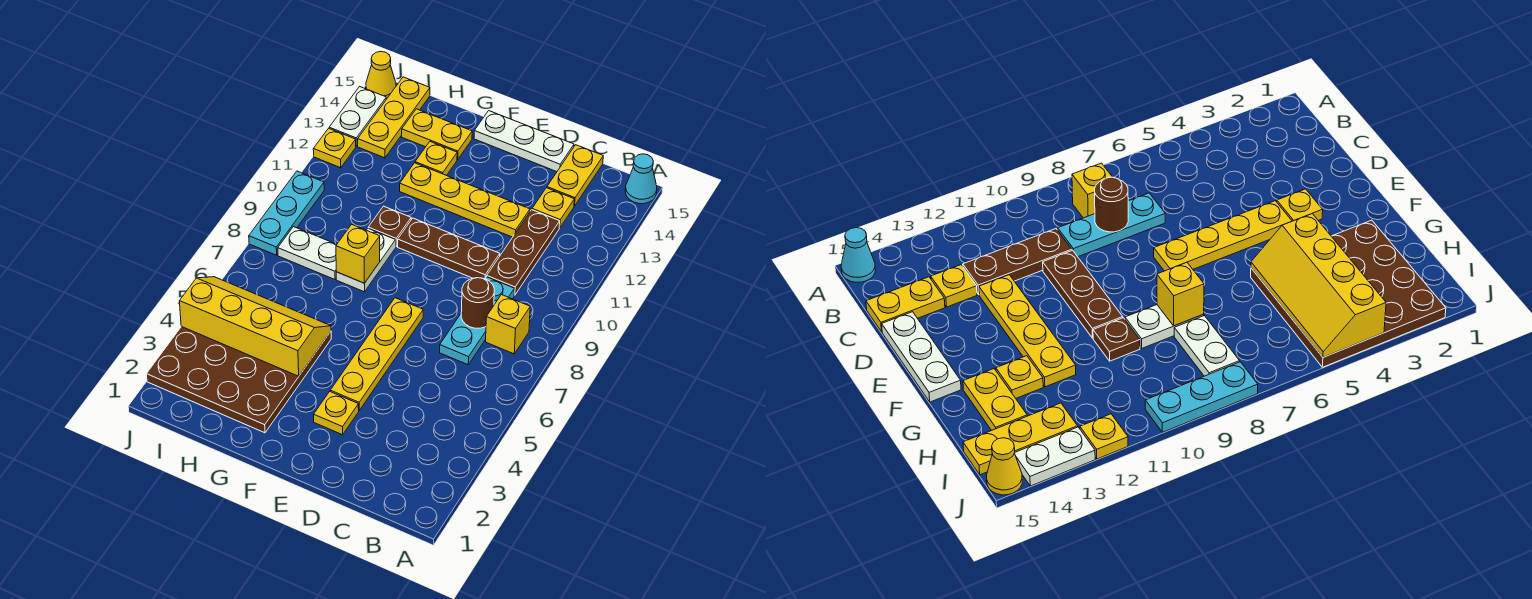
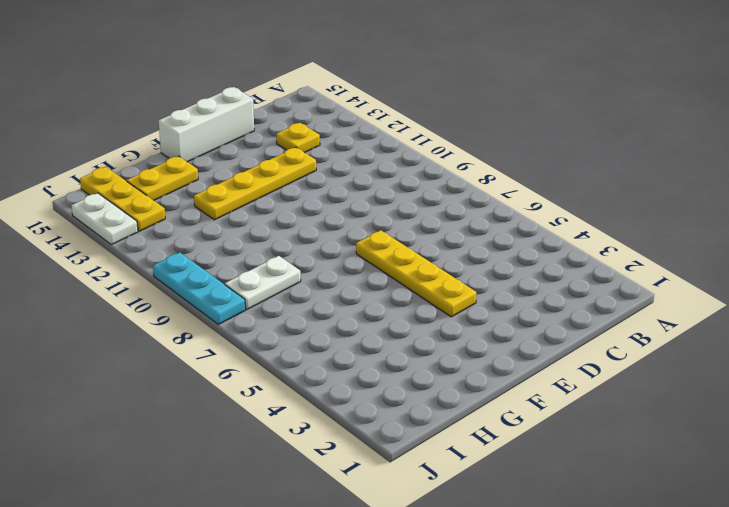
white brick D15:F15 level 1 -> white plate D15:F15 level 1
none -> cyan cone A15 level 1
none -> yellow brick B8 level 1
none -> cyan plate C7:C9 level 1

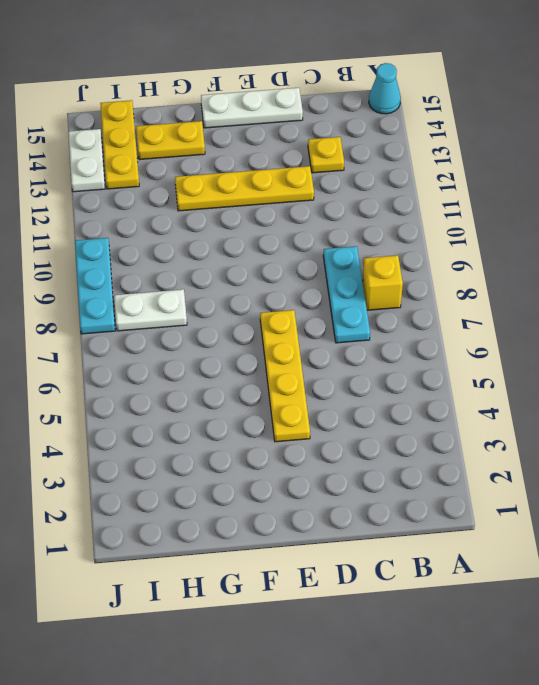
none -> brown plate C10:C12 level 1
none -> yellow plate C14:C15 level 1
none -> brown plate D10:F10 level 1

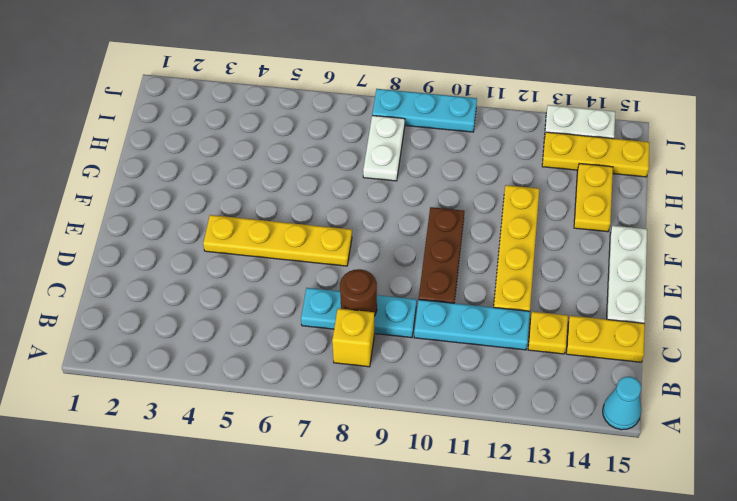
cyan plate C10:C12 level 1 -> brown plate C10:C12 level 1
none -> yellow plate E3 level 1
none -> brown plate G2:J5 level 1
none -> white plate G8:G9 level 1

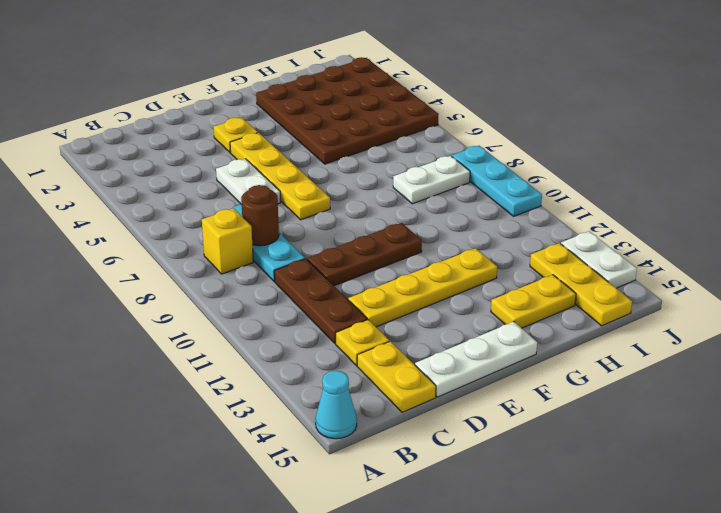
white plate D5:D6 level 1 -> white plate G8:G9 level 1
none -> brown plate G10 level 1
none -> yellow plate G13 level 1
none -> yellow plate J12 level 1

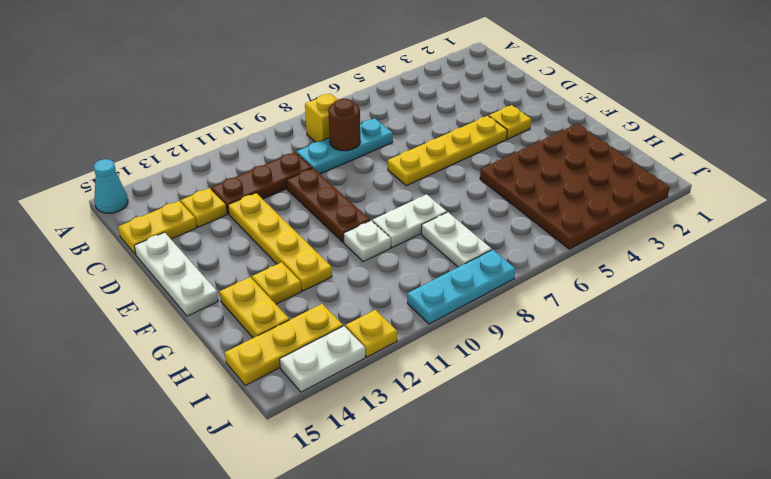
white plate G10 level 1 -> brown plate G10 level 1
none -> yellow cone J15 level 1
none -> yellow slope G4:J5 level 2 top 4
none -> yellow brick G8 level 2

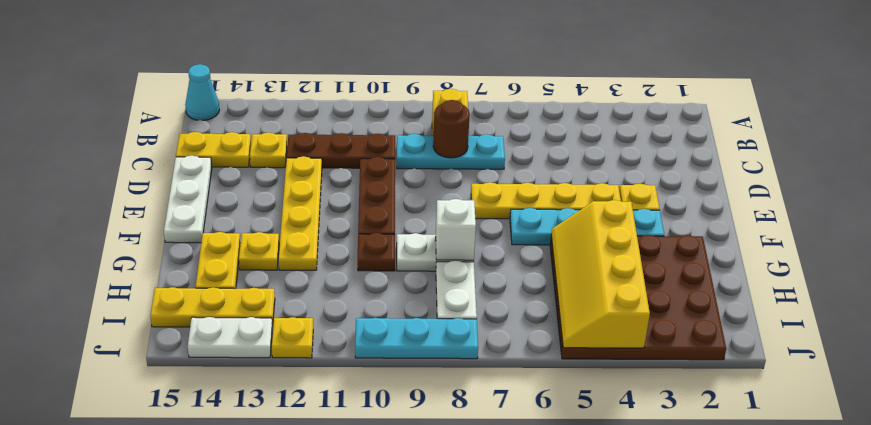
cyan plate F3:F6 level 1 -> none
white brick G8 level 2 -> yellow brick G8 level 2
none -> yellow cone J15 level 1

